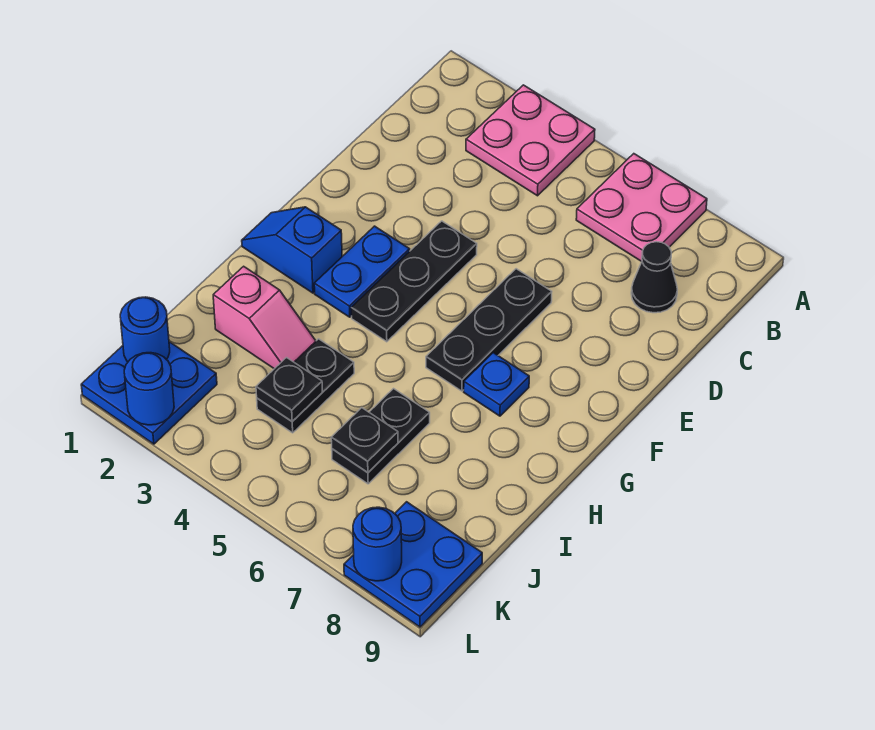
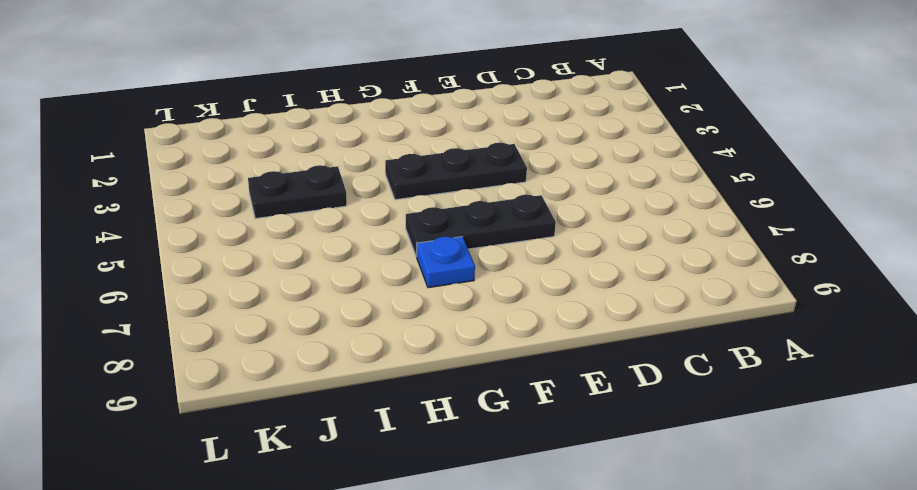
none -> pink plate A3:B4 level 1
none -> pink plate A6:B7 level 1
none -> black cone C8 level 1

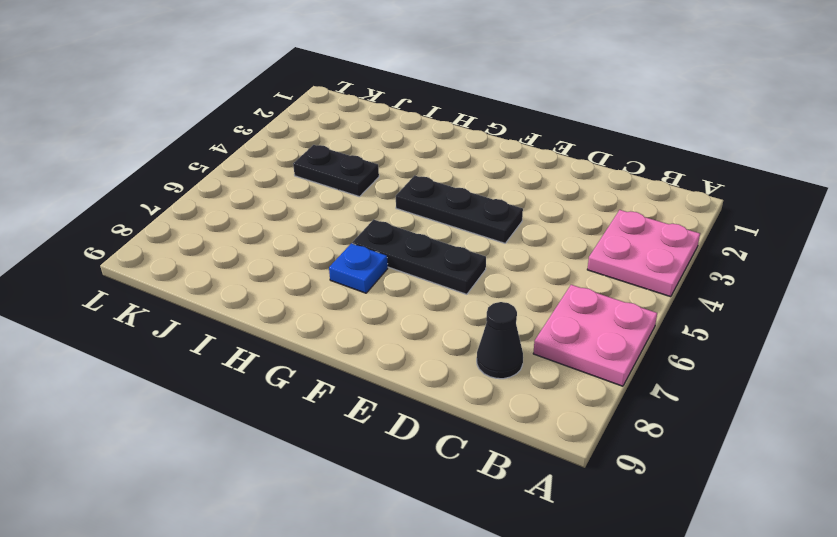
none -> blue plate F3:G3 level 1
none -> blue slope G1:G2 level 1 top 2
none -> pink slope I2:I3 level 1 top 2

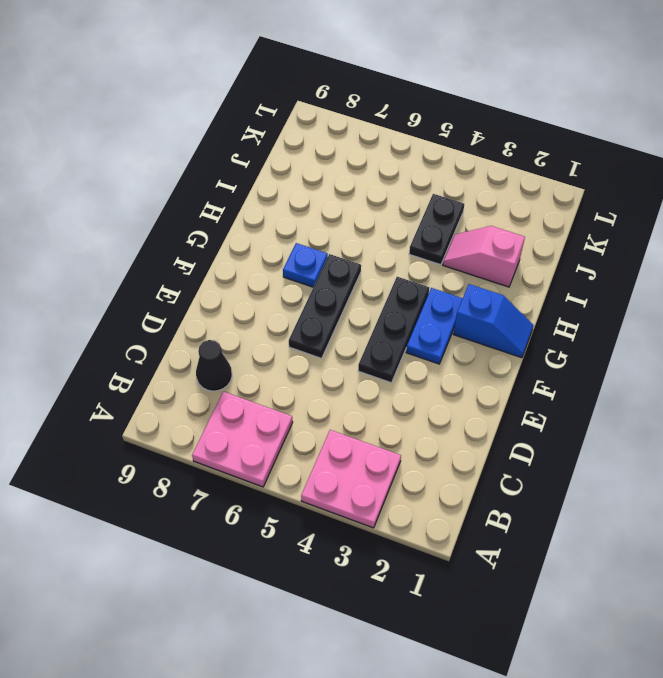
none -> black plate I6:J6 level 1
none -> blue plate K1:L2 level 1
none -> blue plate K8:L9 level 1

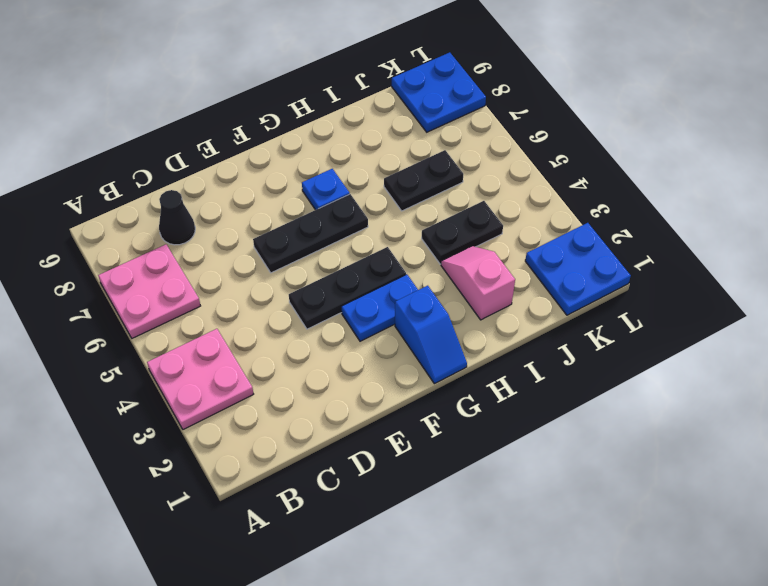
none -> black plate J4 level 2
none -> black plate J6 level 2
none -> blue round brick K1 level 2

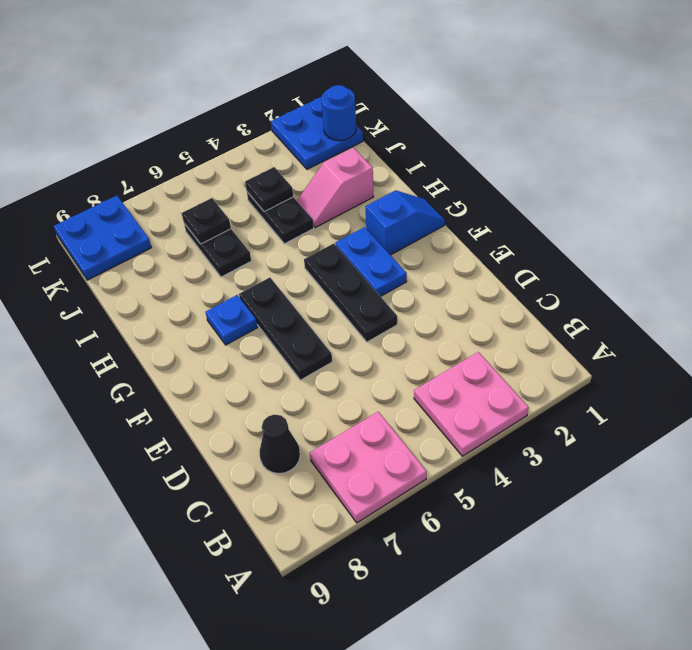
none -> blue round brick L2 level 2
none -> blue round brick L8 level 2

